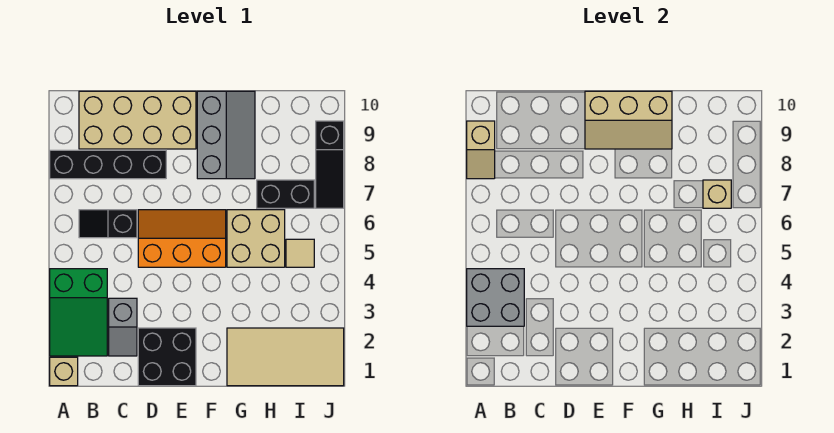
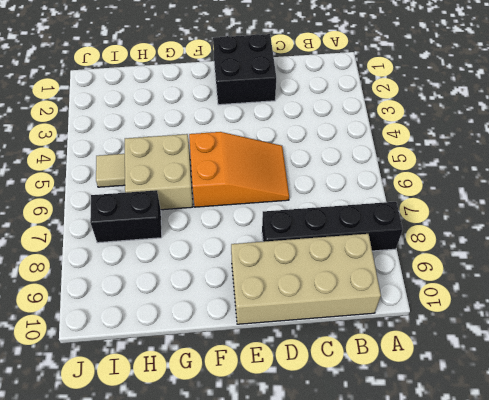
orange slope D5:F6 level 1 top F -> orange slope D5:F6 level 1 top 5
none -> tan brick A1 level 1
none -> green slope A2:B4 level 1 top 4
none -> black slope B6:C6 level 1 top C

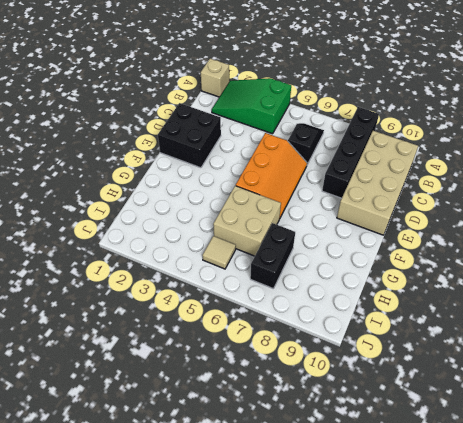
none -> grey slope C2:C3 level 1 top 3
none -> grey slope F8:G10 level 1 top F
none -> tan tile G1:J2 level 1

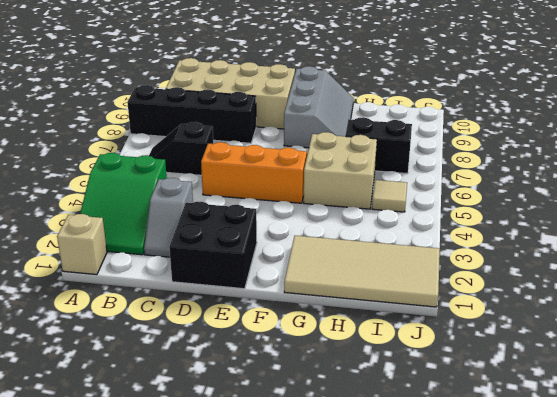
none -> black slope J7:J9 level 1 top 9
none -> grey brick A3:B4 level 2
none -> tan slope A8:A9 level 2 top 9

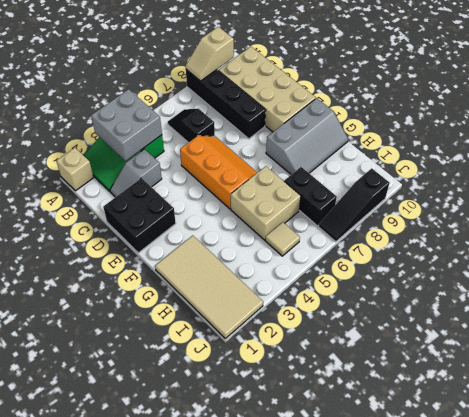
none -> tan slope E9:G10 level 2 top 10
none -> tan brick I7 level 2

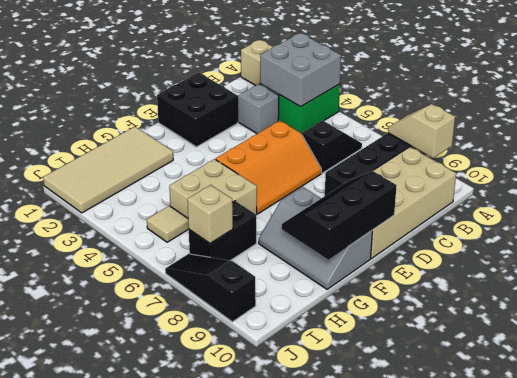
black slope E9:G10 level 2 top 10 -> tan slope E9:G10 level 2 top 10

